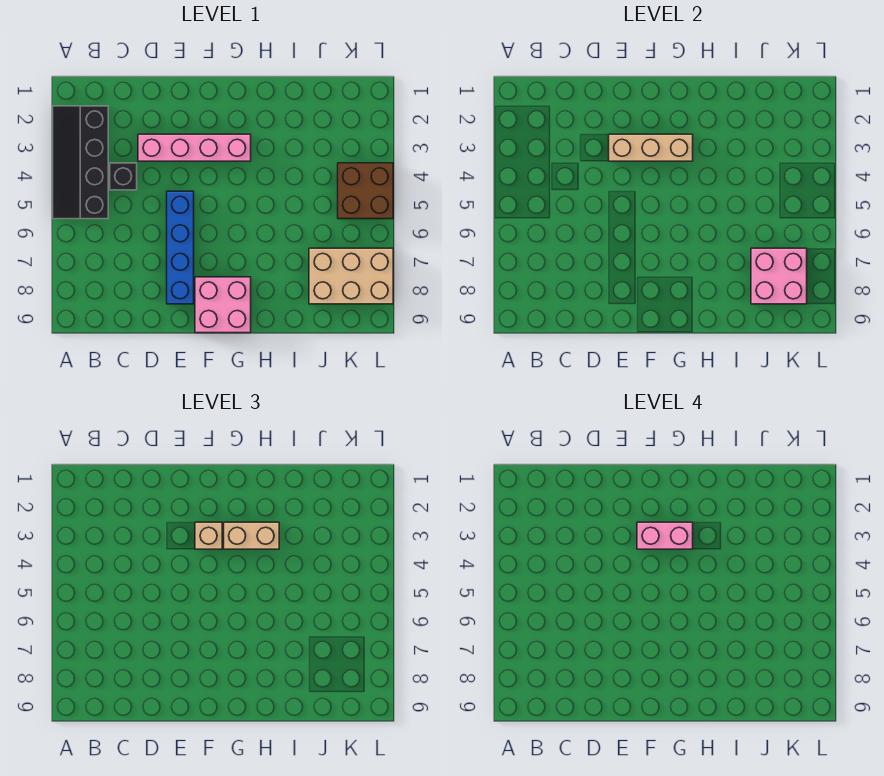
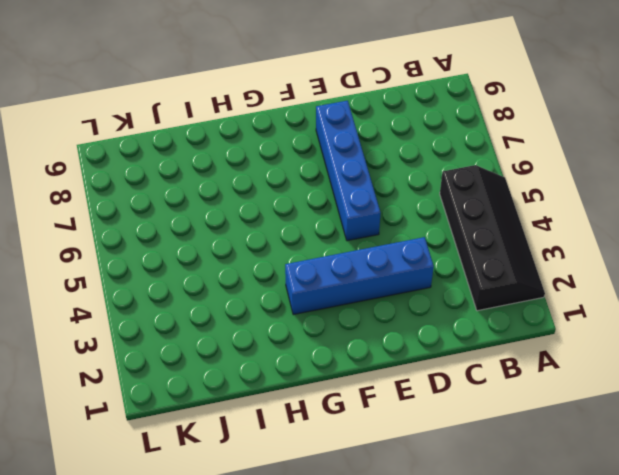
blue brick D3:G3 level 1 -> pink brick D3:G3 level 1
none -> black brick C4 level 1
none -> pink brick F8:G9 level 1
none -> tan brick J7:L8 level 1

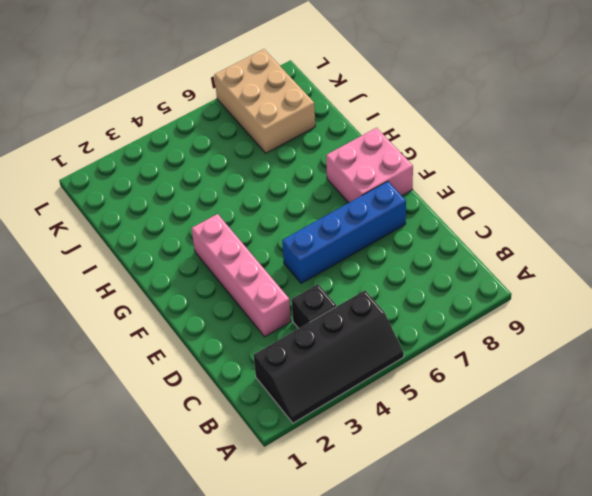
none -> brown brick K4:L5 level 1
none -> tan brick E3:G3 level 2
none -> pink brick J7:K8 level 2

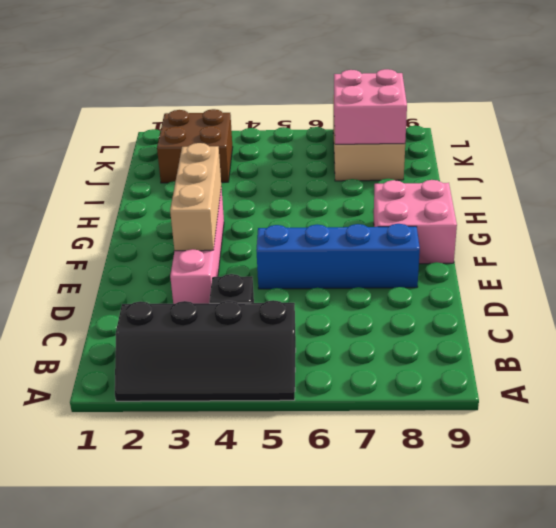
brown brick J2:K3 level 1 -> brown brick K4:L5 level 1
none -> tan brick F3 level 3
none -> tan brick G3:H3 level 3
none -> pink brick F3:G3 level 4

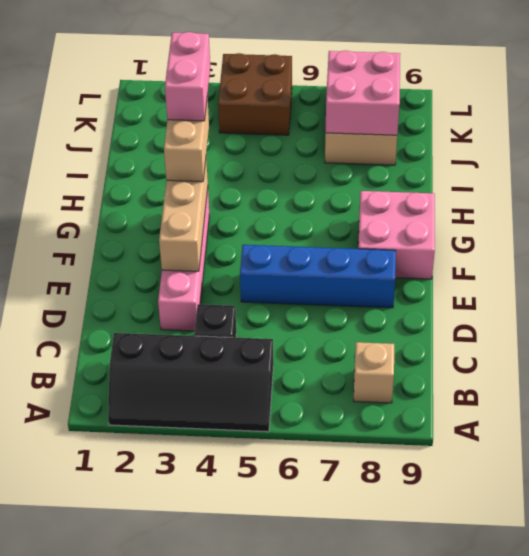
tan brick B8 level 1 -> tan brick F3 level 3
pink brick H3:I3 level 4 -> pink brick F3:G3 level 4

